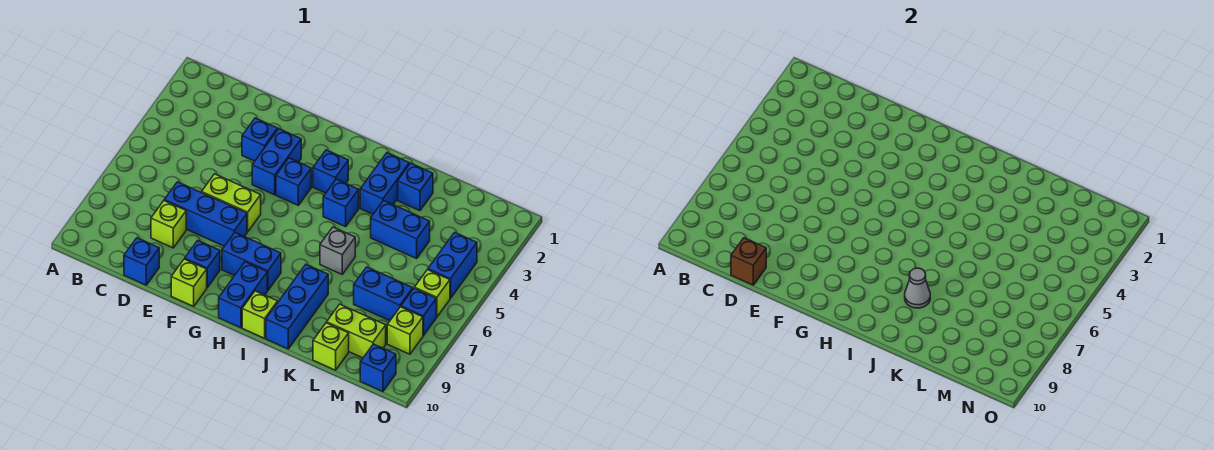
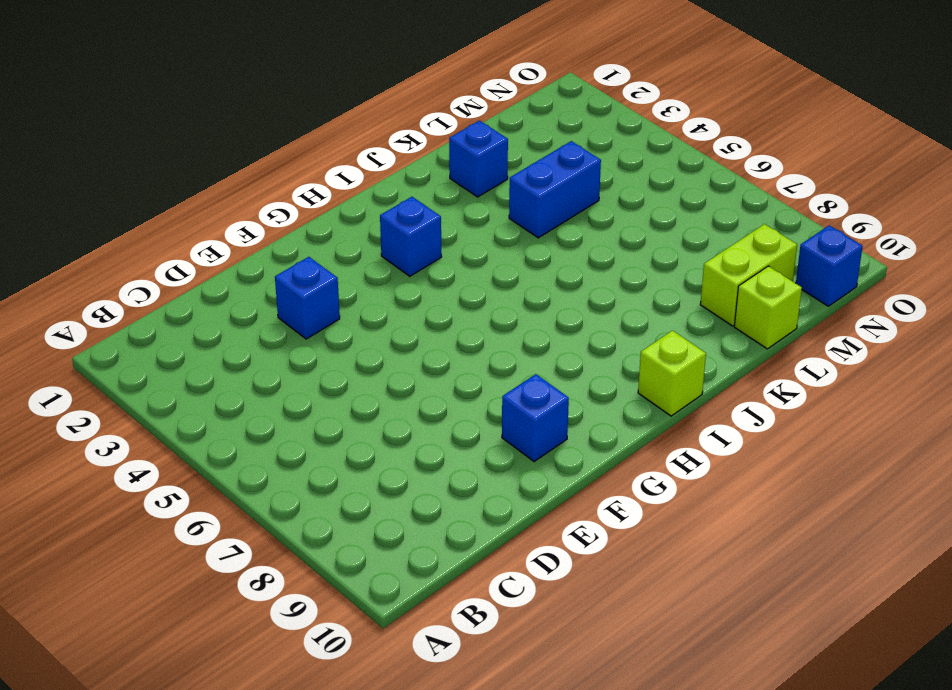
none -> blue brick D7:F7 level 1
none -> lime brick D8 level 1
none -> blue brick D10 level 1

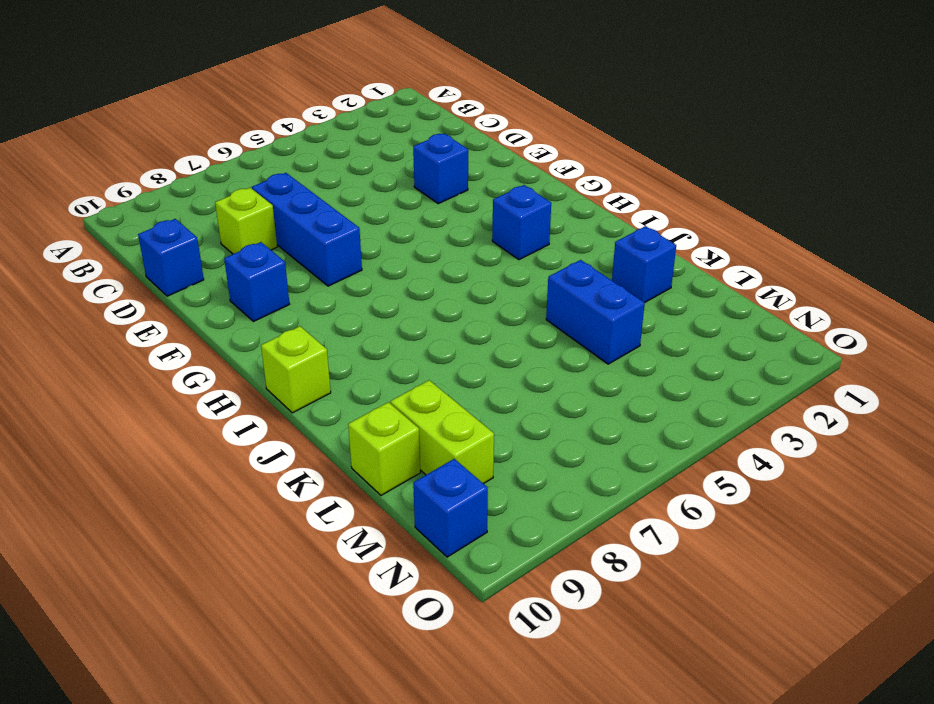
none -> lime brick E6:F6 level 1
none -> blue brick F3:F4 level 1
none -> lime brick F10 level 1

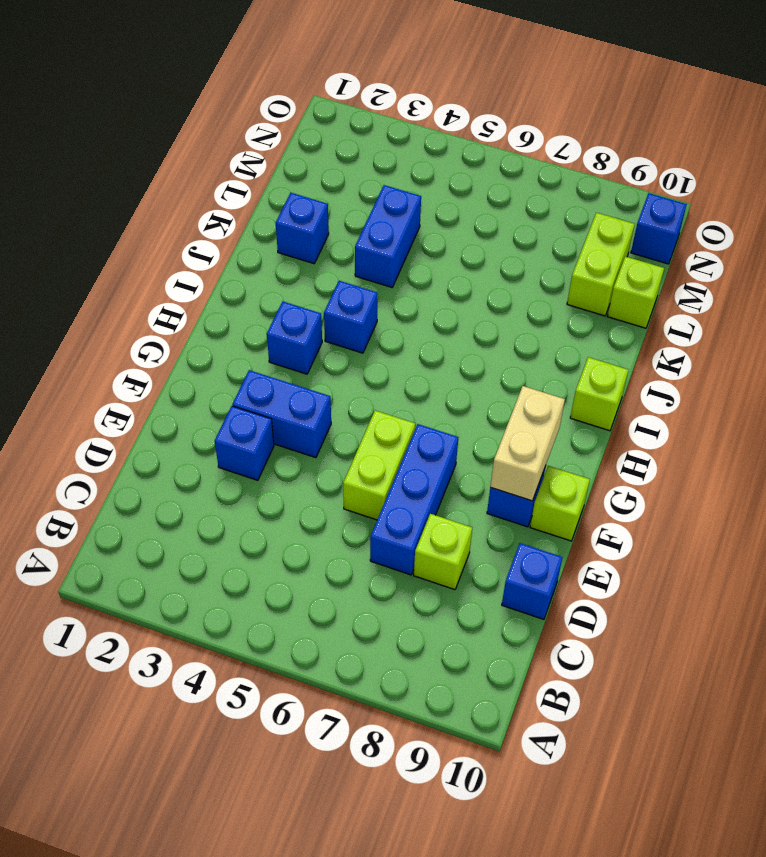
tan brick F9:G9 level 2 -> none
none -> blue brick G4 level 1
none -> blue brick G8:H8 level 1
none -> blue brick H9:H10 level 1

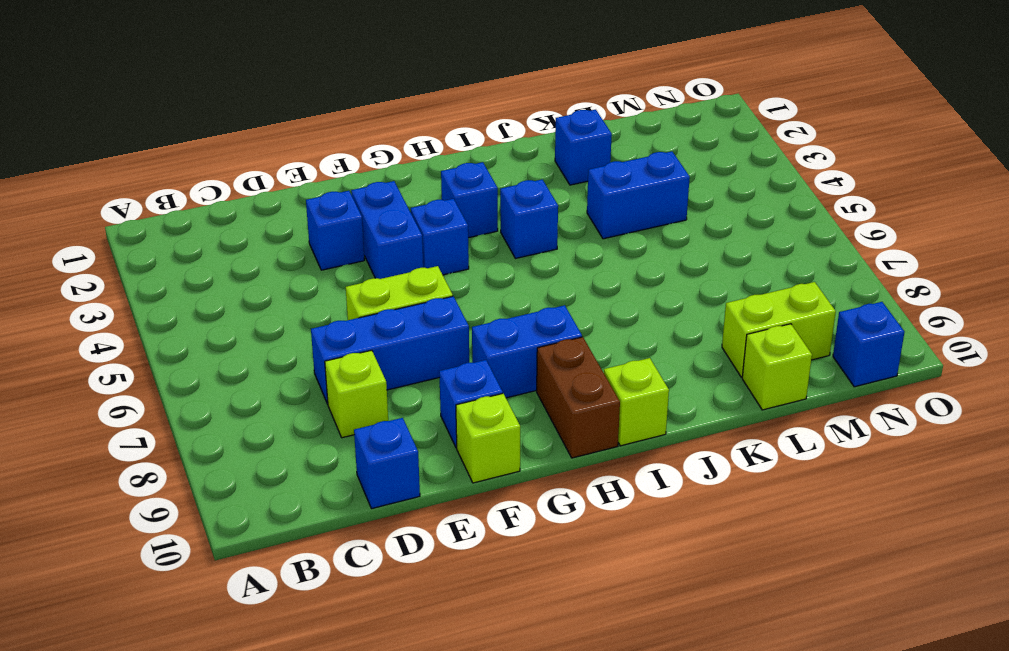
brown brick H9:H10 level 1 -> blue brick H9:H10 level 1
none -> blue brick J2:J3 level 1
none -> grey brick J6 level 1
none -> blue brick J8:J10 level 1

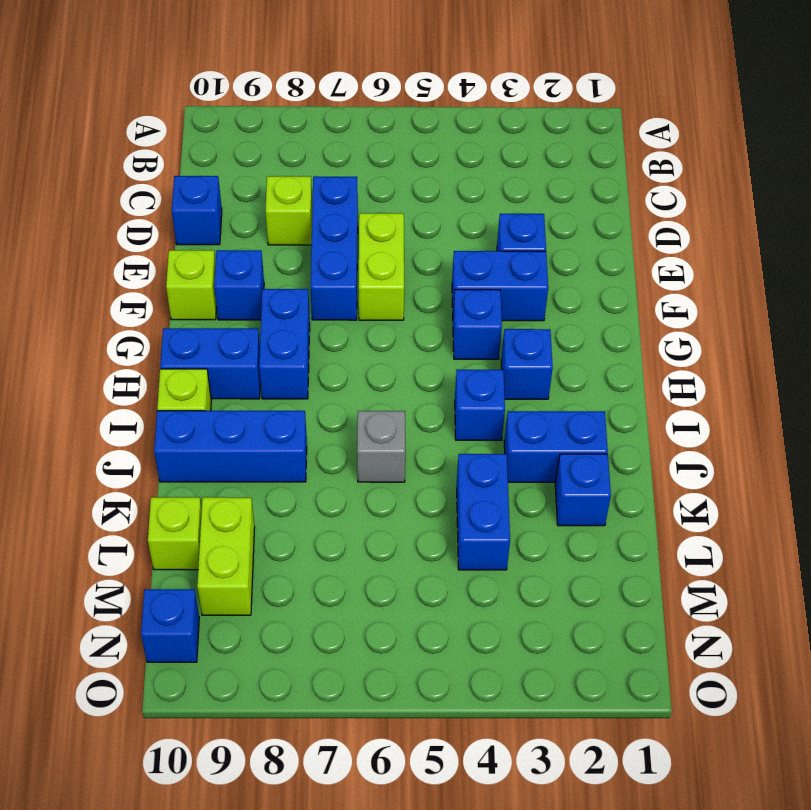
none -> blue brick L7:M7 level 1
none -> blue brick N4:N5 level 1
none -> lime brick N6 level 1

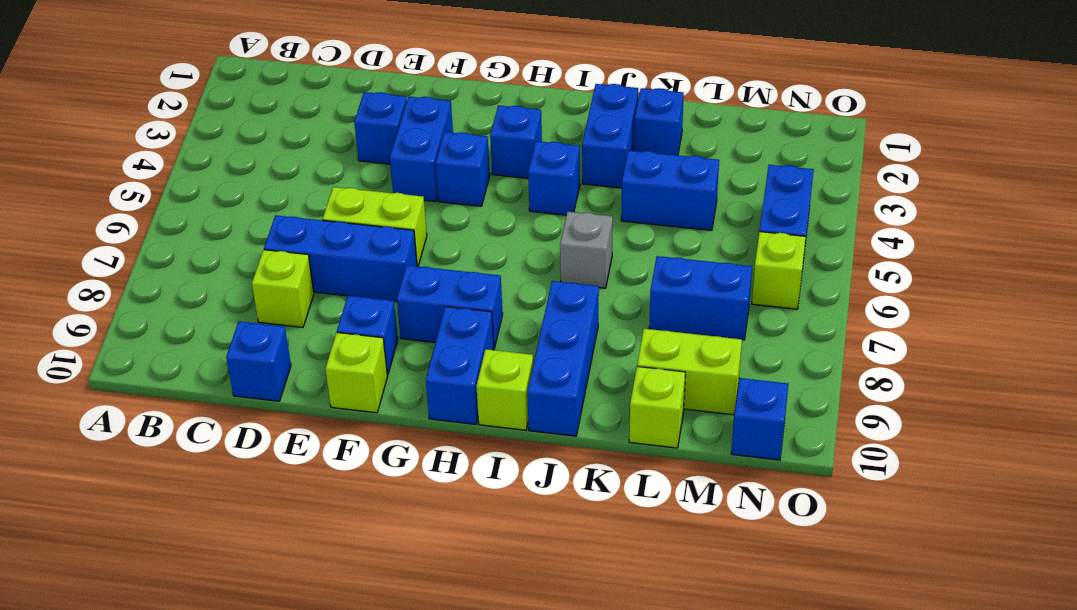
none -> blue brick N7 level 1
none -> lime brick N8 level 1
none -> brown brick D10 level 2

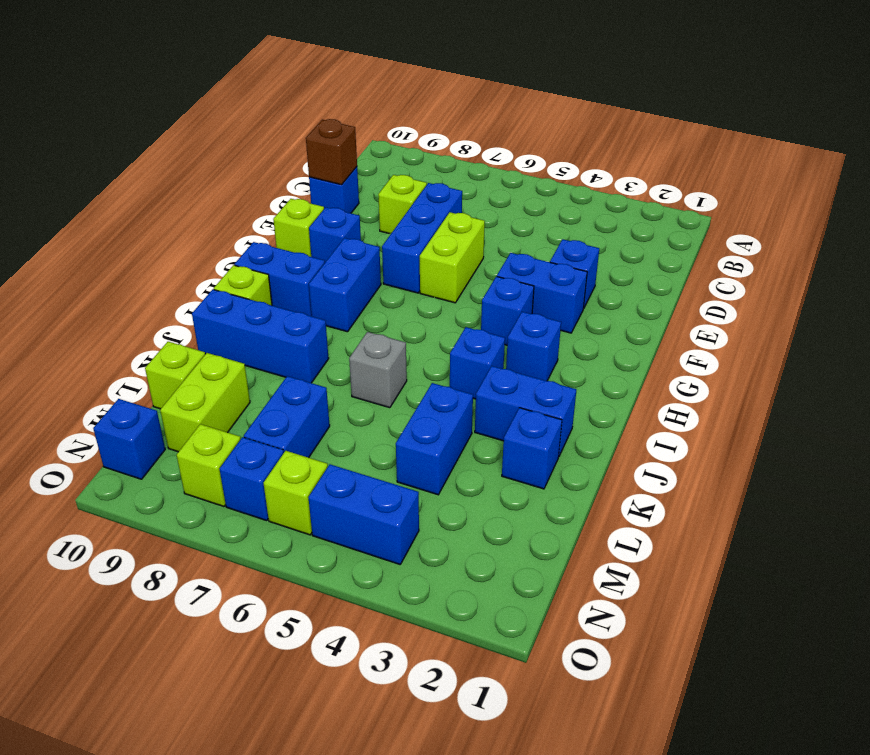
none -> grey cone J8 level 2

